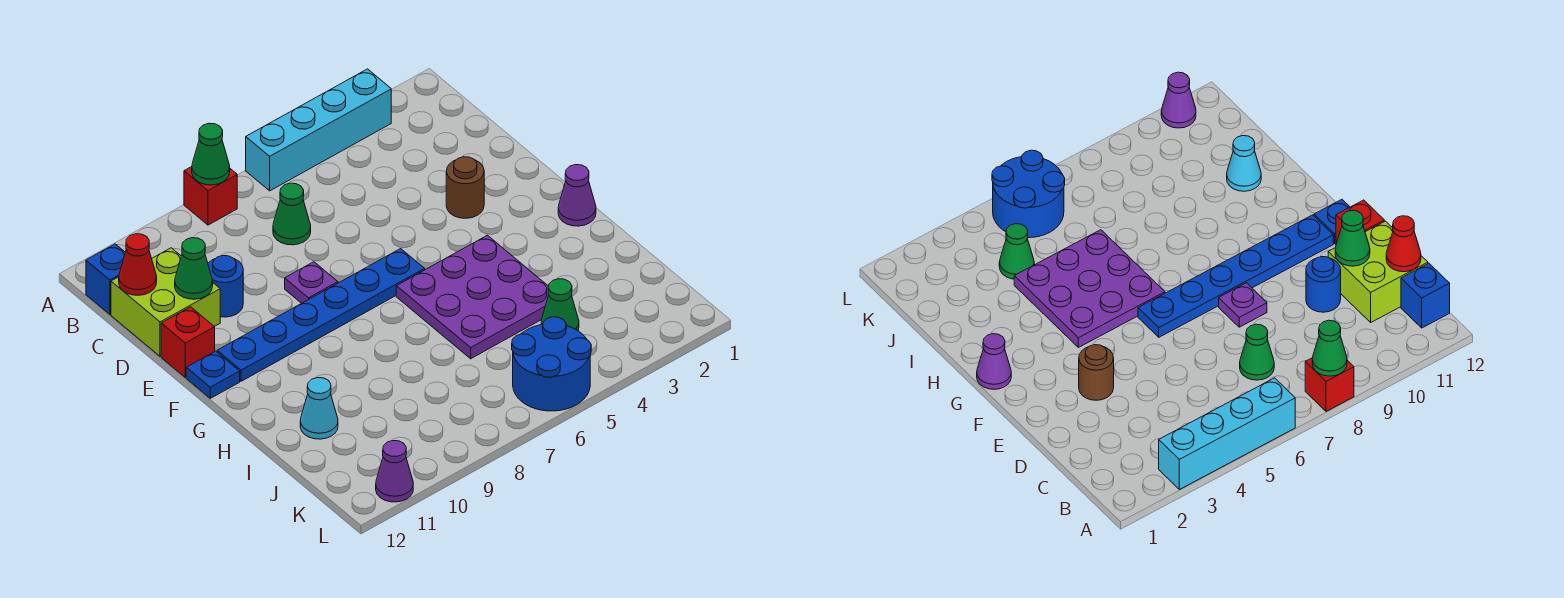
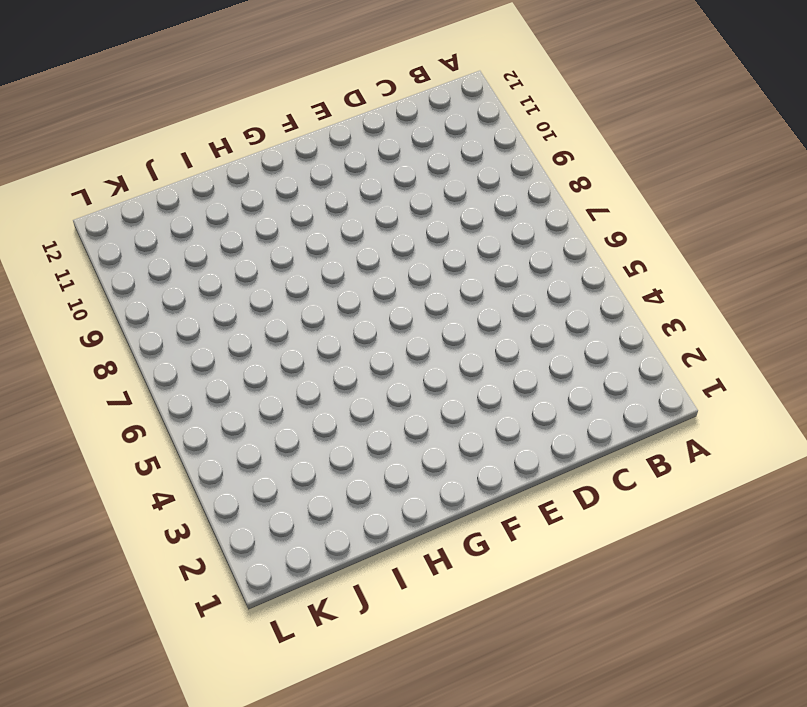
none -> cyan brick A3:A6 level 1
none -> red brick A8 level 1
none -> blue brick B12 level 1

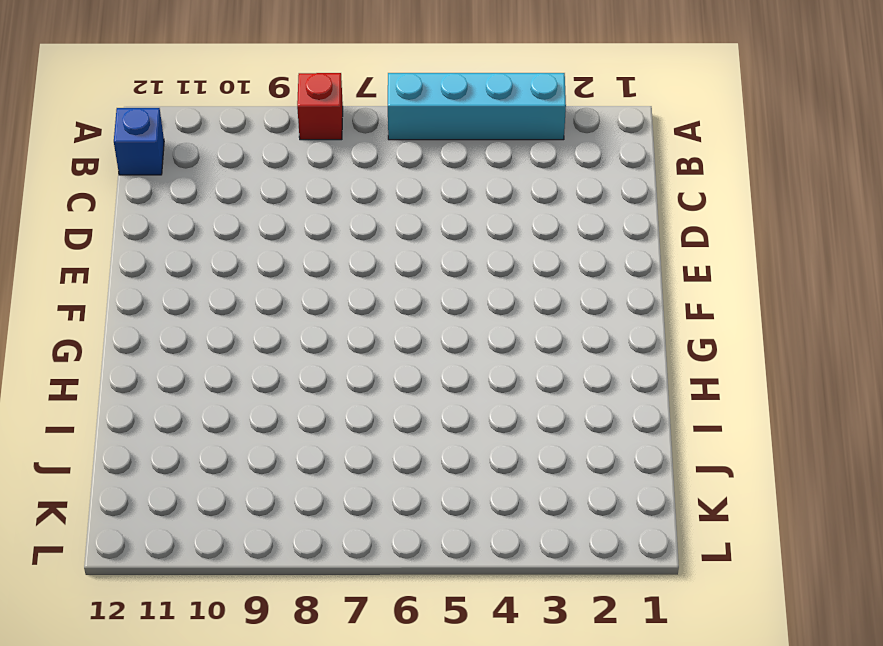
none -> green cone C7 level 1
none -> lime brick C11:D12 level 1
none -> blue round brick D10 level 1

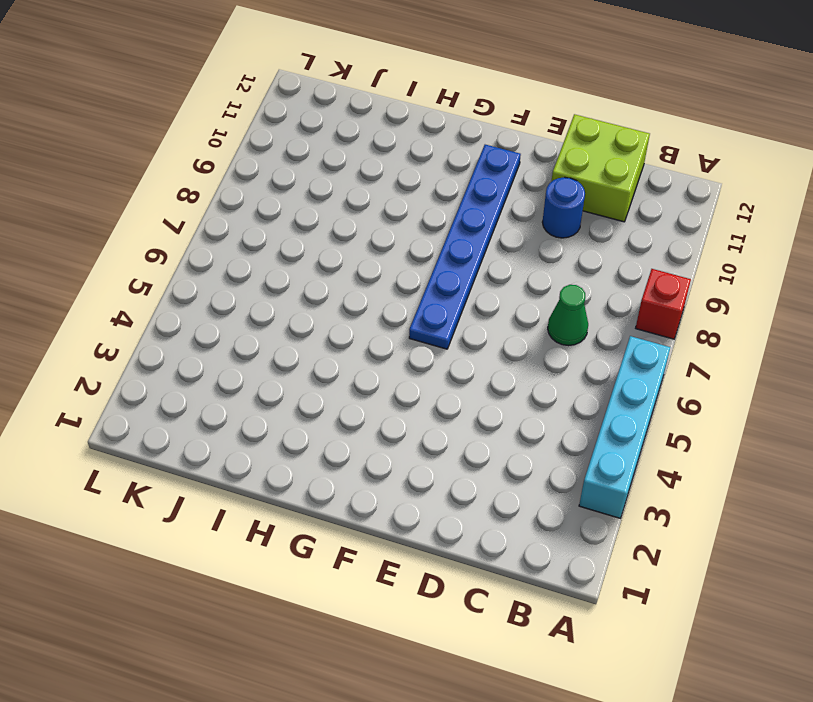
none -> blue brick B12 level 1
none -> brown round brick E3 level 1
none -> purple plate E8 level 1

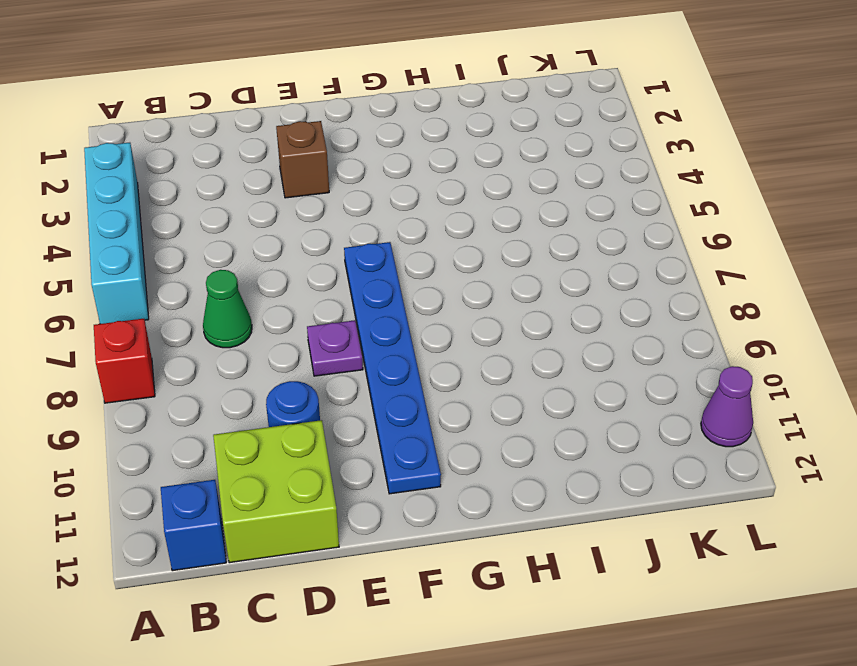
brown brick E3 level 1 -> brown round brick E3 level 1
none -> red brick E12 level 1
none -> blue plate F12 level 1
none -> purple cone G1 level 1

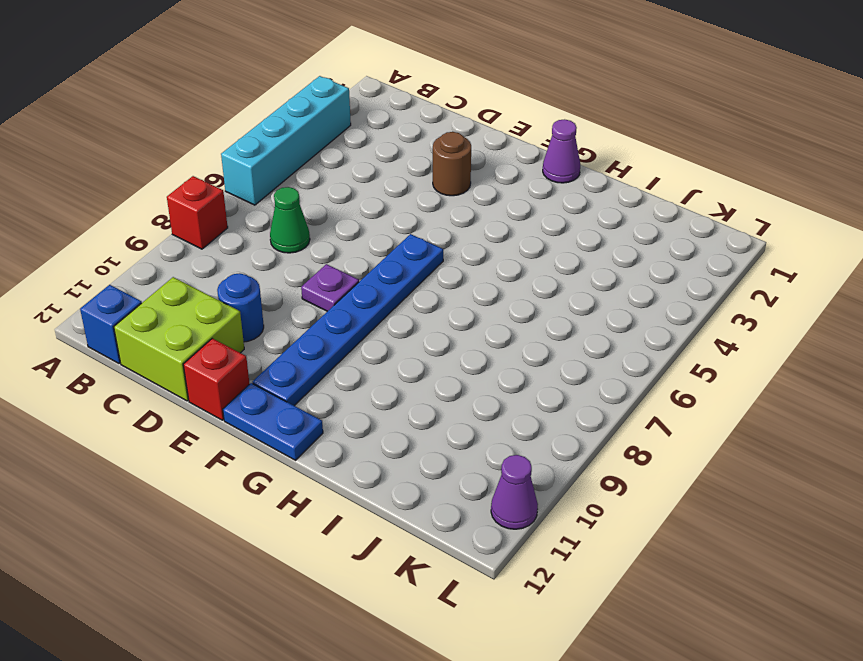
blue plate F12:G12 level 1 -> blue plate F12 level 1
none -> purple plate G4:I6 level 1
none -> cyan cone I11 level 1
none -> green cone J4 level 1

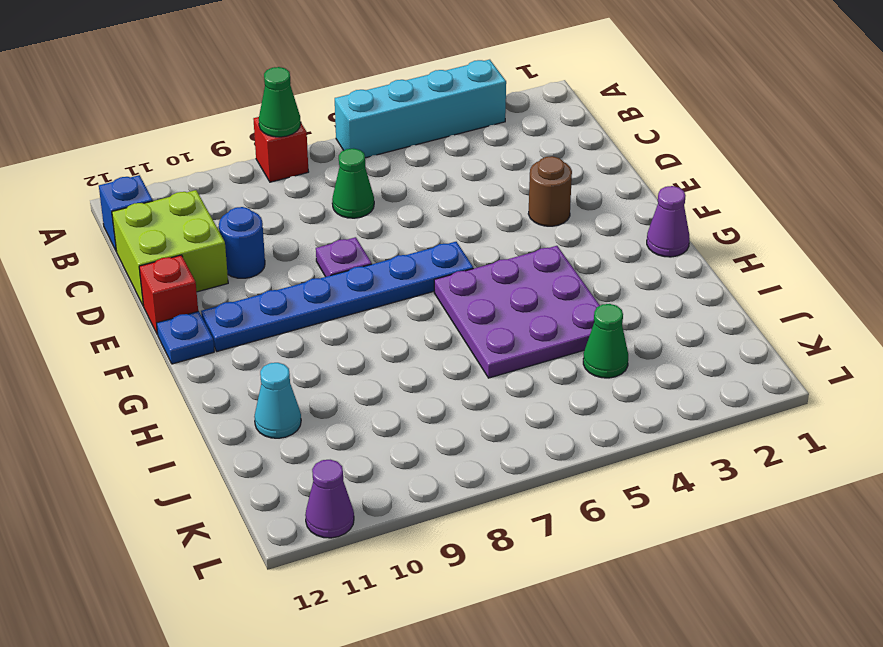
none -> blue round brick K5:L6 level 1
none -> red cone C12 level 2
none -> green cone D11 level 2

